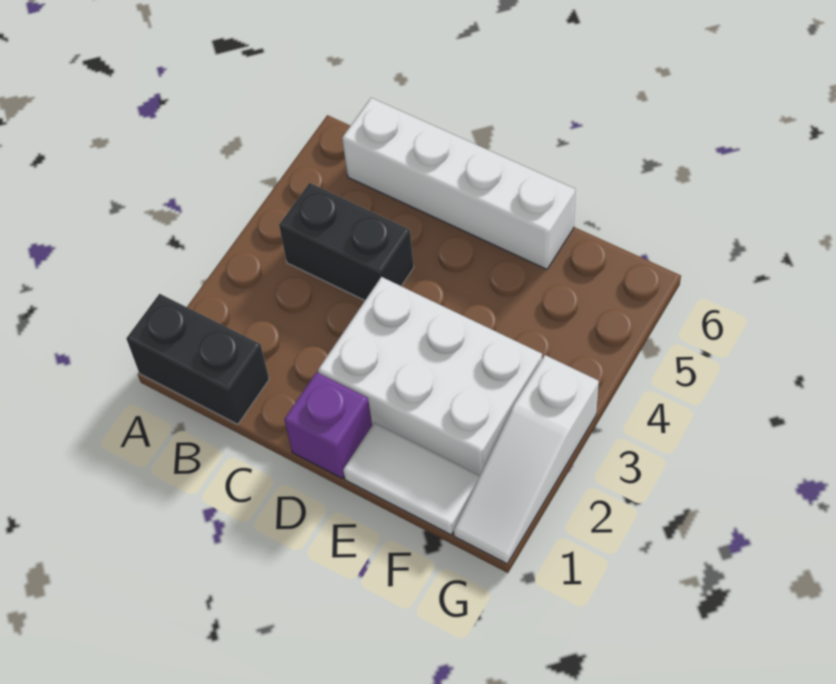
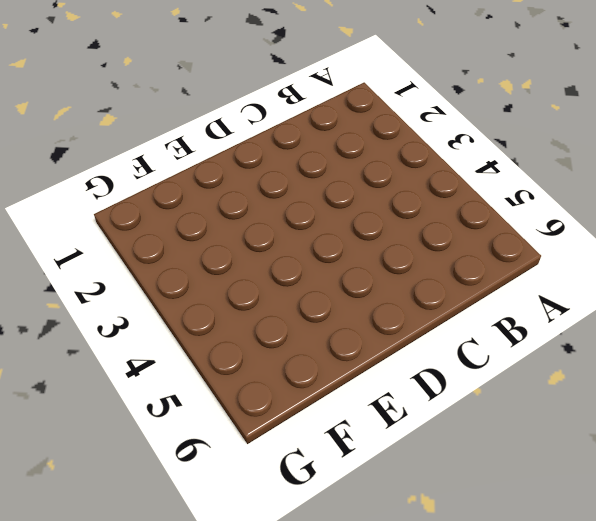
none -> black brick A1:B1 level 1
none -> black brick B4:C4 level 1

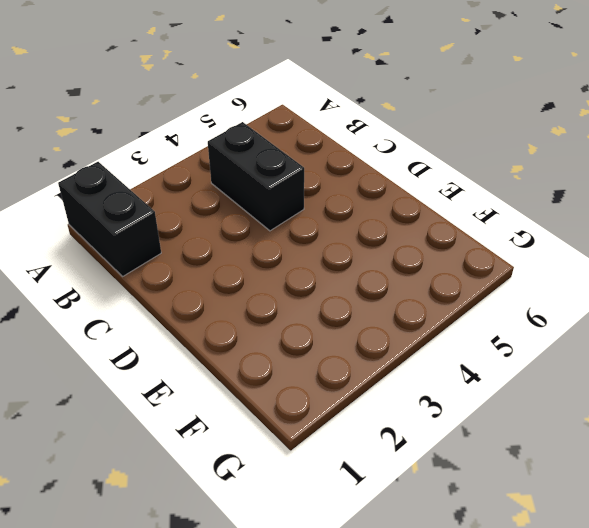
none -> white brick B6:E6 level 1
none -> purple brick D1 level 1

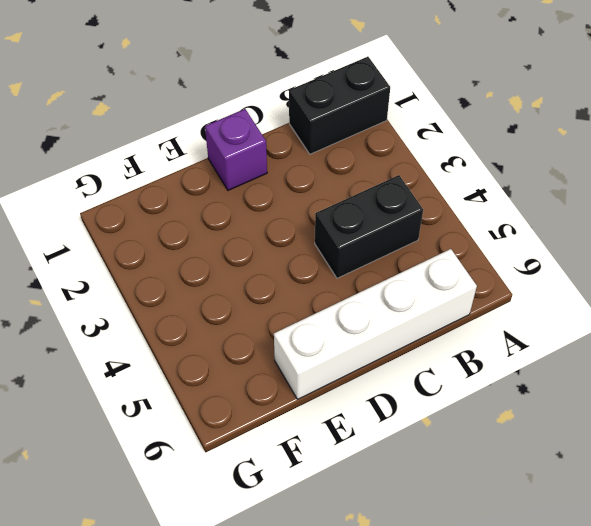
none -> white brick D2:F3 level 1
none -> white tile E1:F1 level 1

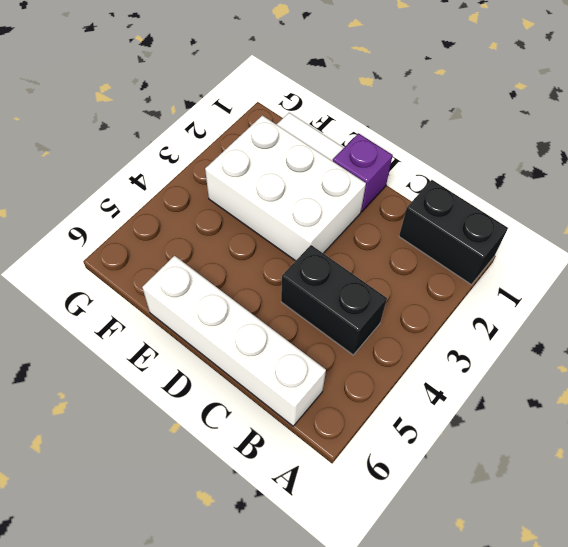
none -> white slope G1:G3 level 1 top 3

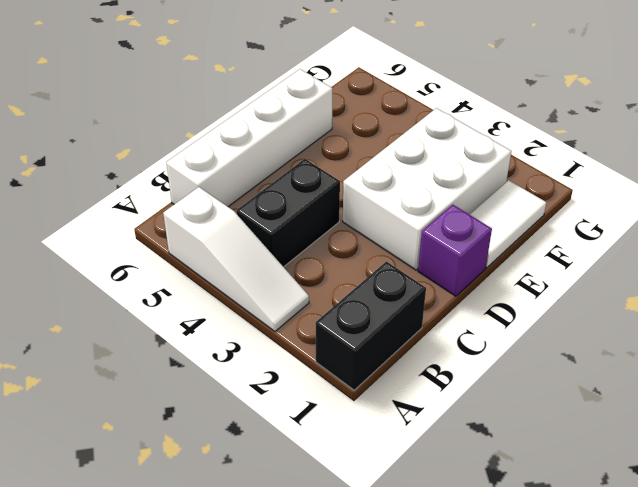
white slope A3:A5 level 1 top 5 -> white slope G1:G3 level 1 top 3

